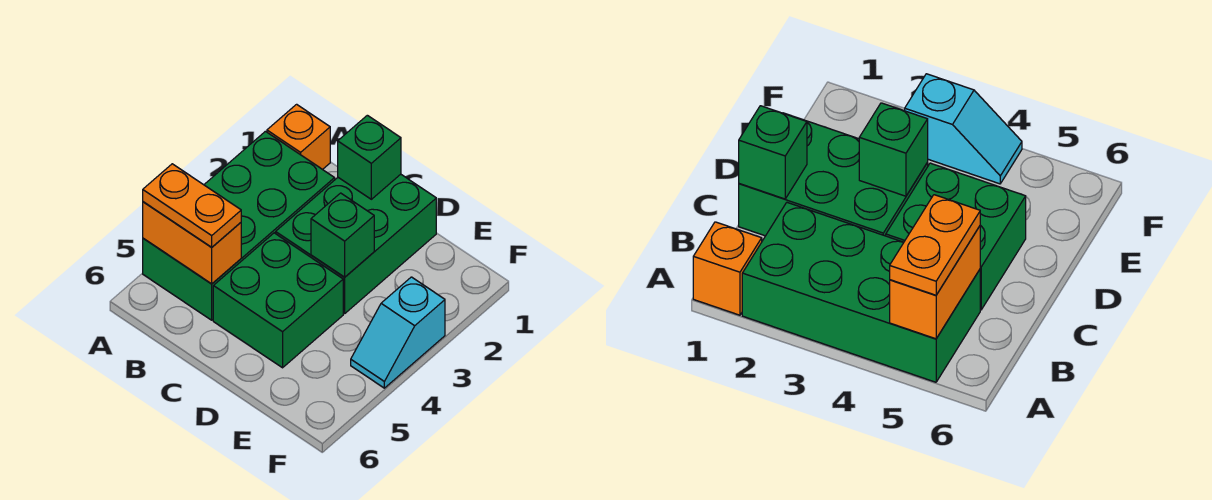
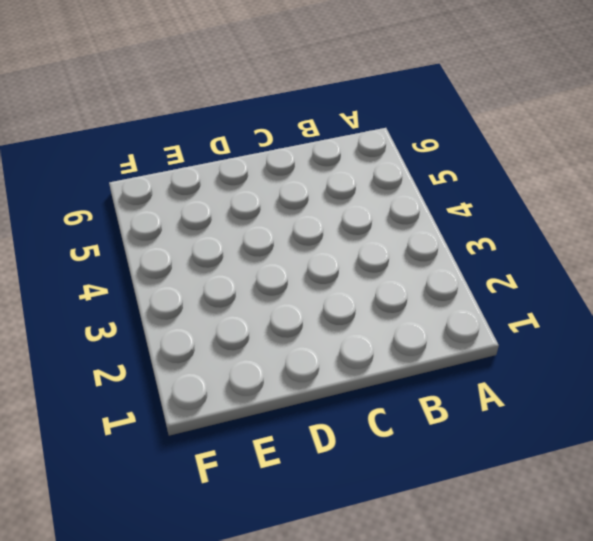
none -> orange brick A1 level 1
none -> green brick A2:B5 level 1

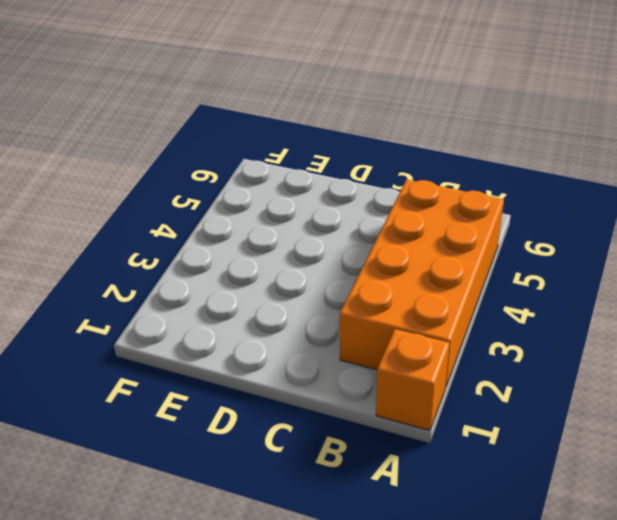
orange brick A2:B5 level 1 -> green brick A2:B5 level 1
none -> green brick C1:D3 level 1
none -> green brick C4:D5 level 1

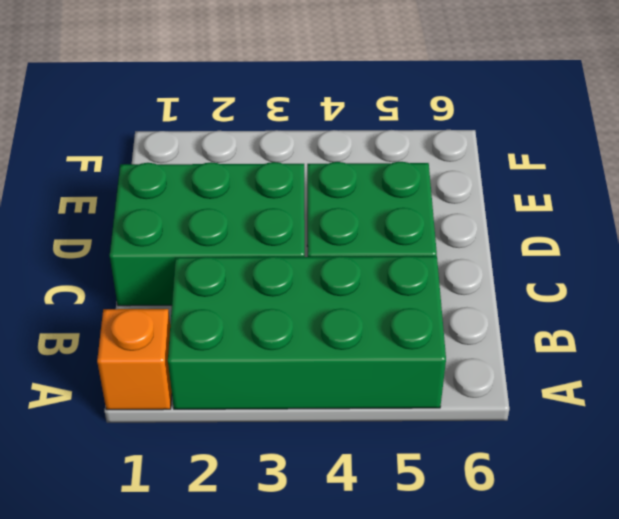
none -> cyan slope F3:F4 level 1 top 3
none -> orange brick A5:B5 level 2

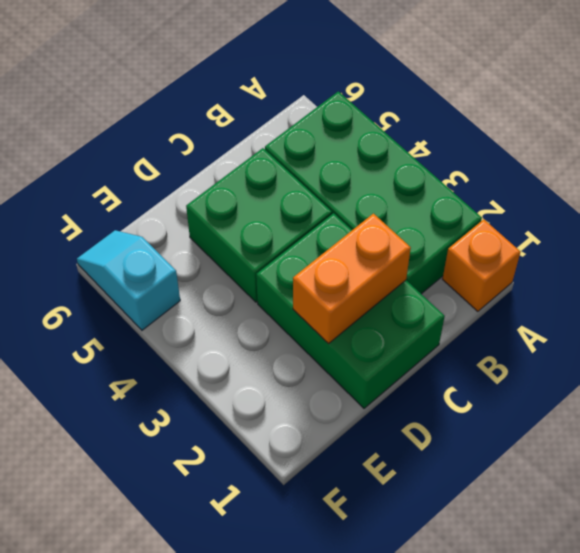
orange brick C2:D2 level 2 -> orange brick A5:B5 level 2
cyan slope F5:F6 level 1 top 5 -> cyan slope F3:F4 level 1 top 3
none -> green brick C1 level 2
none -> green brick D3 level 2

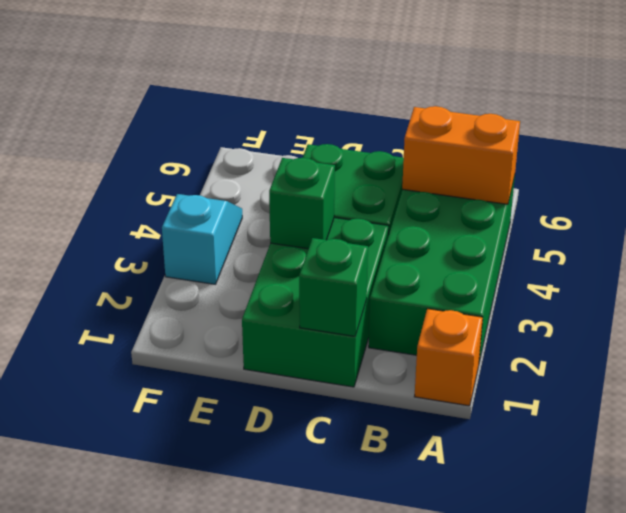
none -> orange plate A5:B5 level 3

